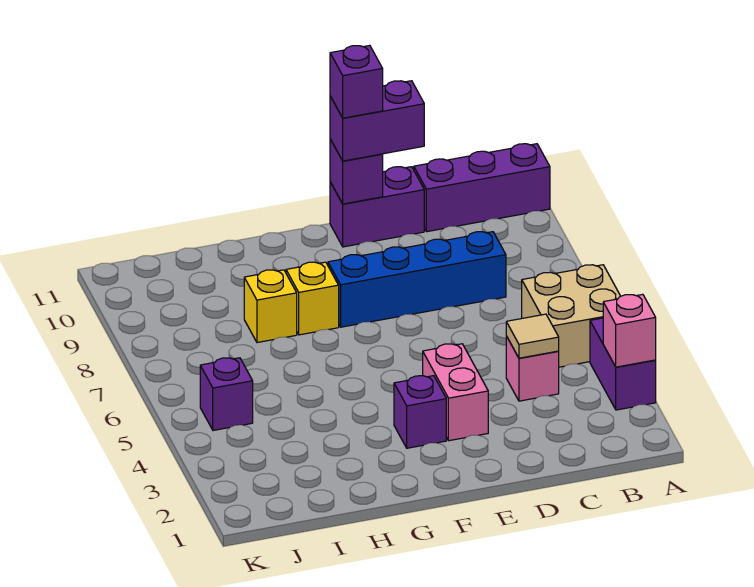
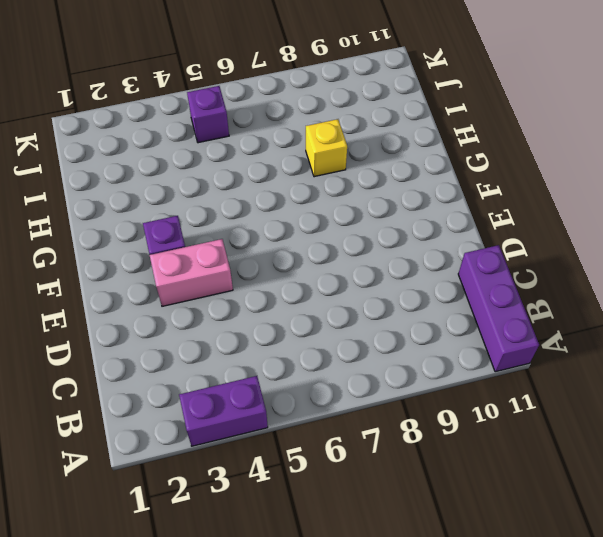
none -> tan brick A5:B6 level 1
none -> pink brick C4 level 1
none -> blue brick C8:F8 level 1

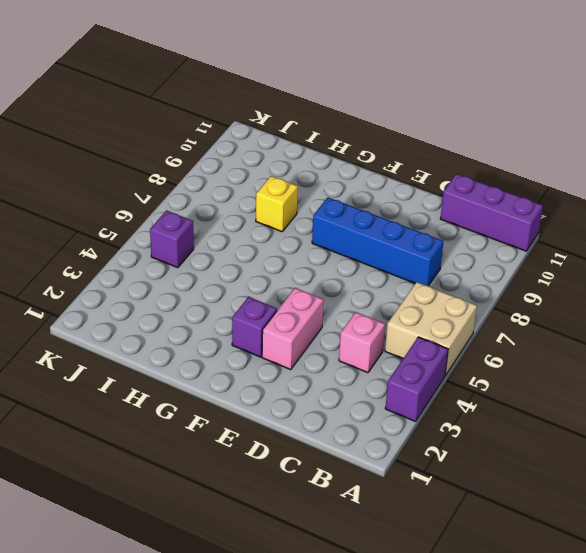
none -> purple brick D11:E11 level 1
none -> yellow brick G8 level 1
none -> pink brick A3 level 2

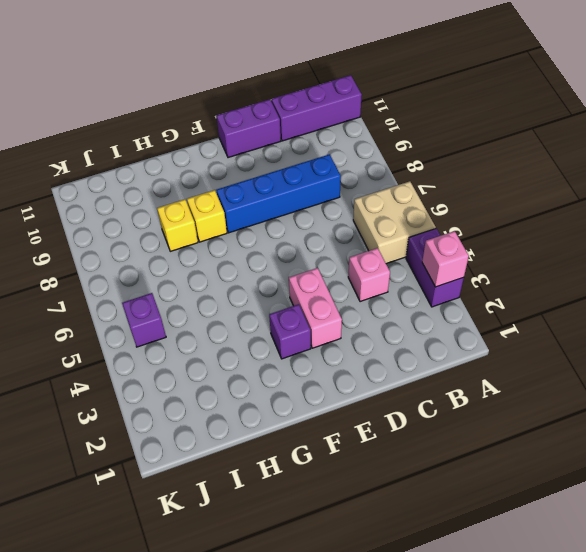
none -> tan tile C4 level 2
none -> purple brick E11 level 2
none -> purple brick D11:E11 level 3

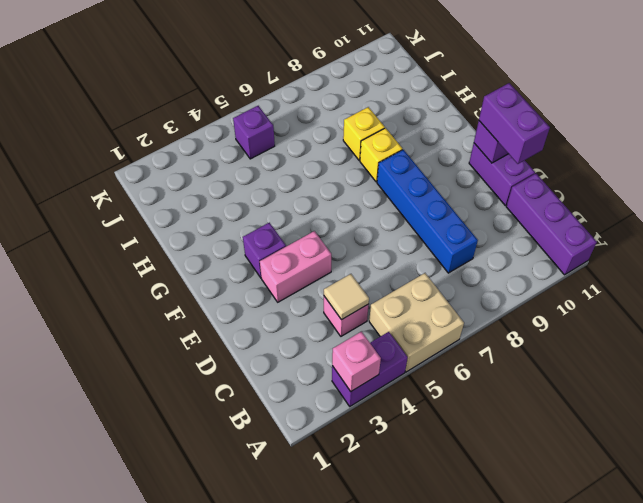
none -> purple brick E11 level 4

